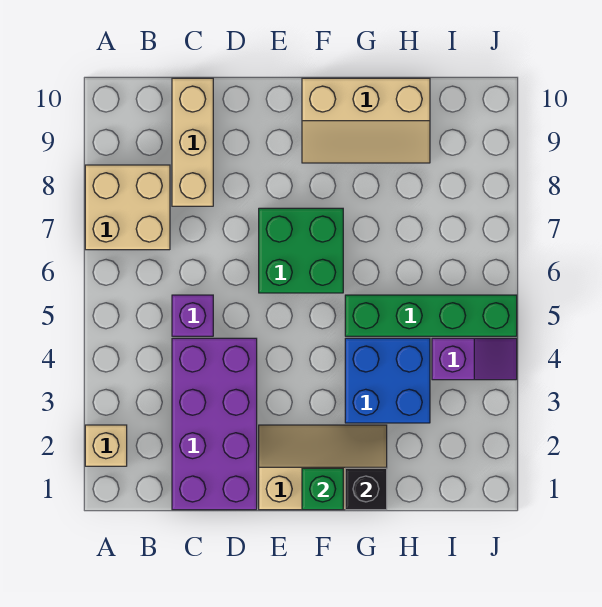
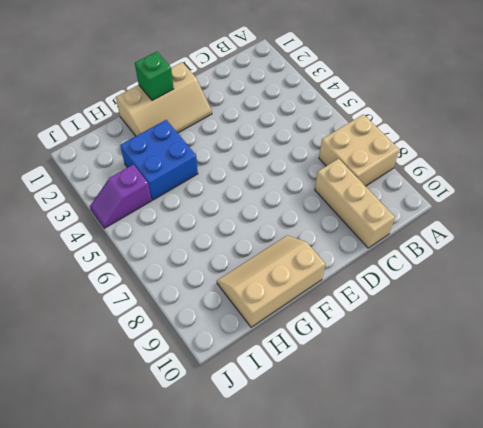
none -> tan brick A2 level 1
none -> purple brick C1:D4 level 1
none -> purple brick C5 level 1

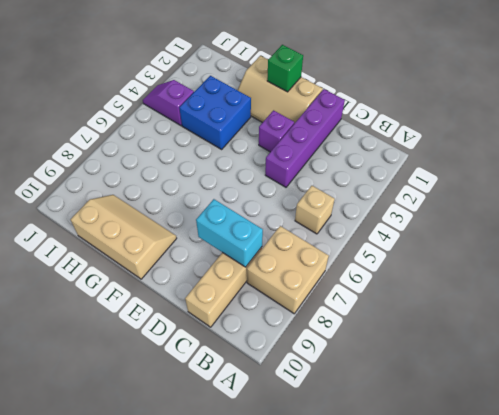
tan brick B5 level 1 -> tan brick A2 level 1
cyan brick C8:D8 level 2 -> none
purple brick D1:D4 level 1 -> purple brick C1:D4 level 1
purple brick E3 level 1 -> purple brick C5 level 1
none -> green brick E6:F7 level 1
none -> green brick G5:J5 level 1
none -> black brick G1 level 2

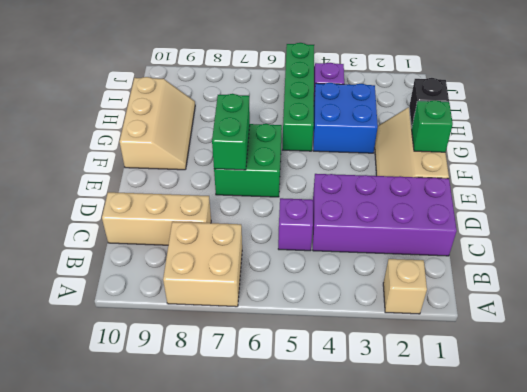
green brick E7:F7 level 2 -> none

